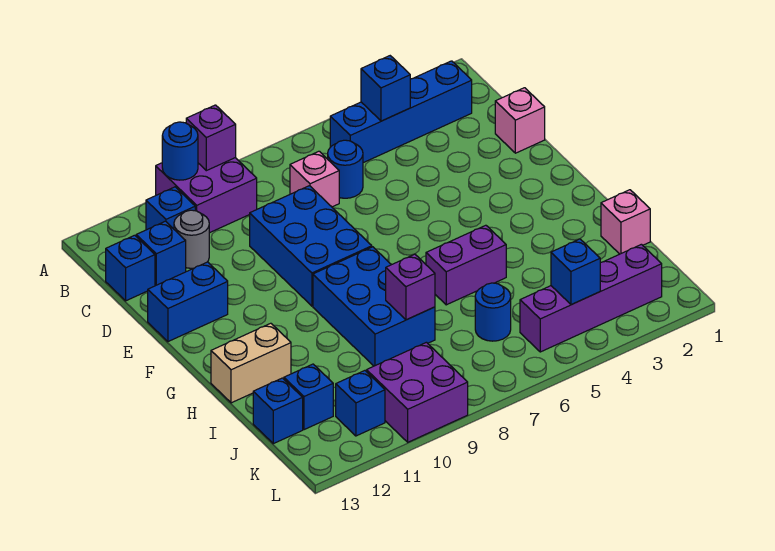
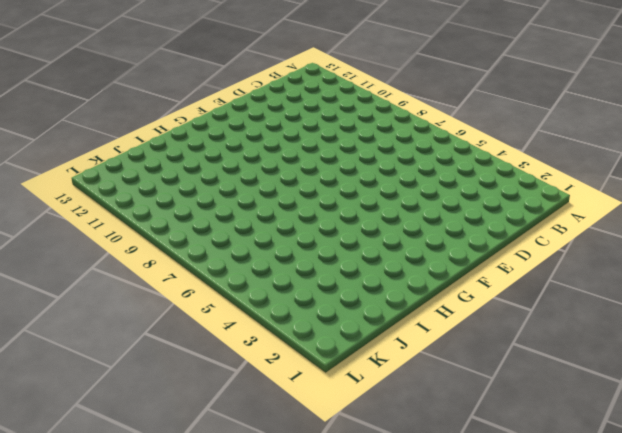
none -> purple brick A9:B10 level 1
none -> blue brick B2:B5 level 1
none -> blue brick B11 level 1

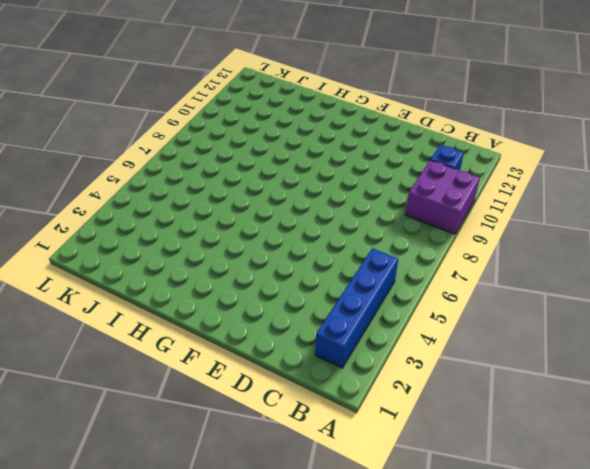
none -> blue round brick C6 level 1
none -> pink brick C7 level 1
none -> grey round brick C11 level 1

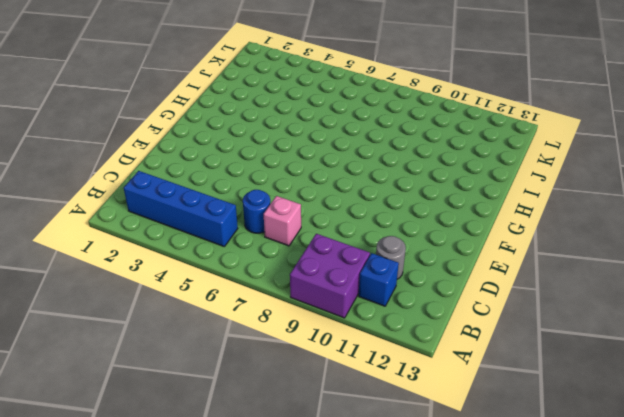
none -> blue brick C12 level 1
none -> blue brick C13 level 1
none -> pink brick D1 level 1

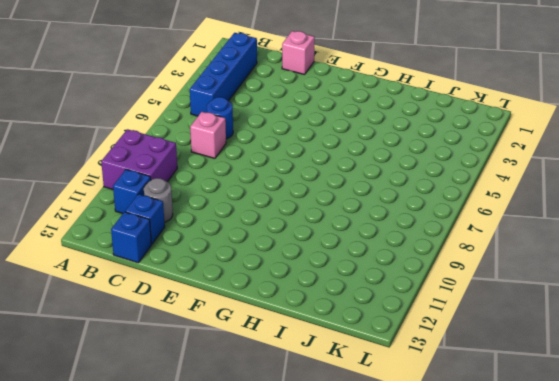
none -> blue brick D8:F9 level 1
none -> blue brick E12:E13 level 1
none -> blue brick G8:I9 level 1

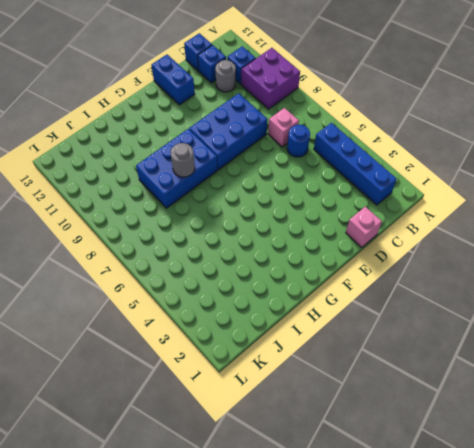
grey round brick H8 level 2 -> none
none -> purple brick H5:H6 level 1
none -> tan brick H12:H13 level 1
none -> pink brick I1 level 1

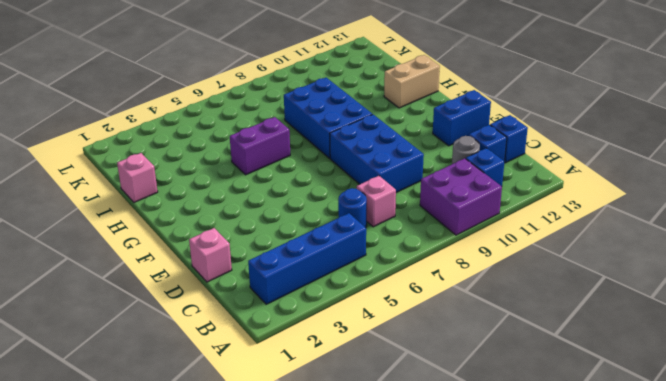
none -> blue round brick J6 level 1
none -> blue brick J12 level 1
none -> blue brick J13 level 1

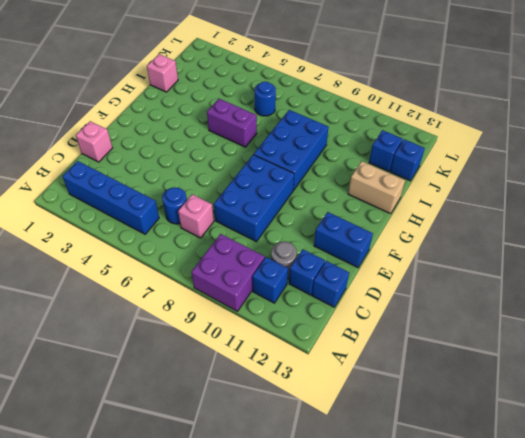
none -> purple brick K2:K5 level 1
none -> purple brick K9:L10 level 1
none -> blue brick K11 level 1

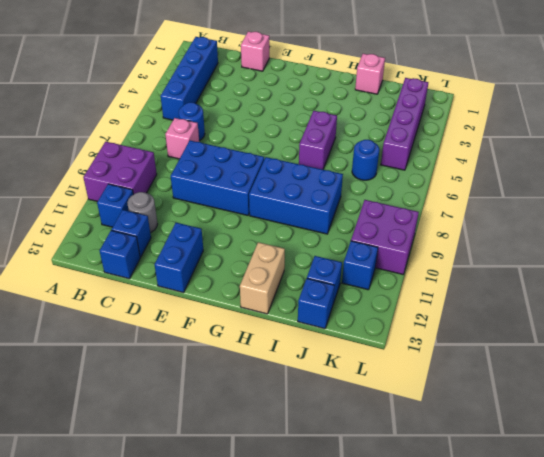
none -> purple brick A9 level 2
none -> blue round brick A10 level 2
none -> blue brick B4 level 2

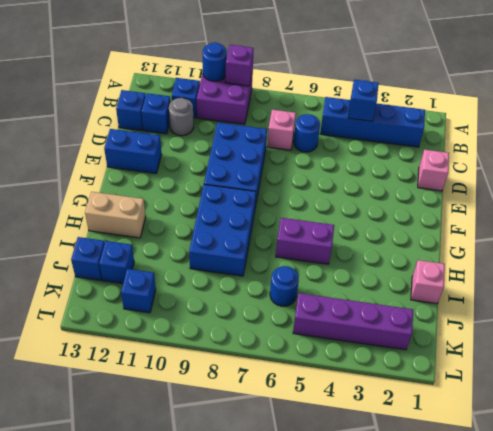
none -> purple brick K9:L10 level 1
none -> purple brick I8 level 2
none -> blue brick K4 level 2

